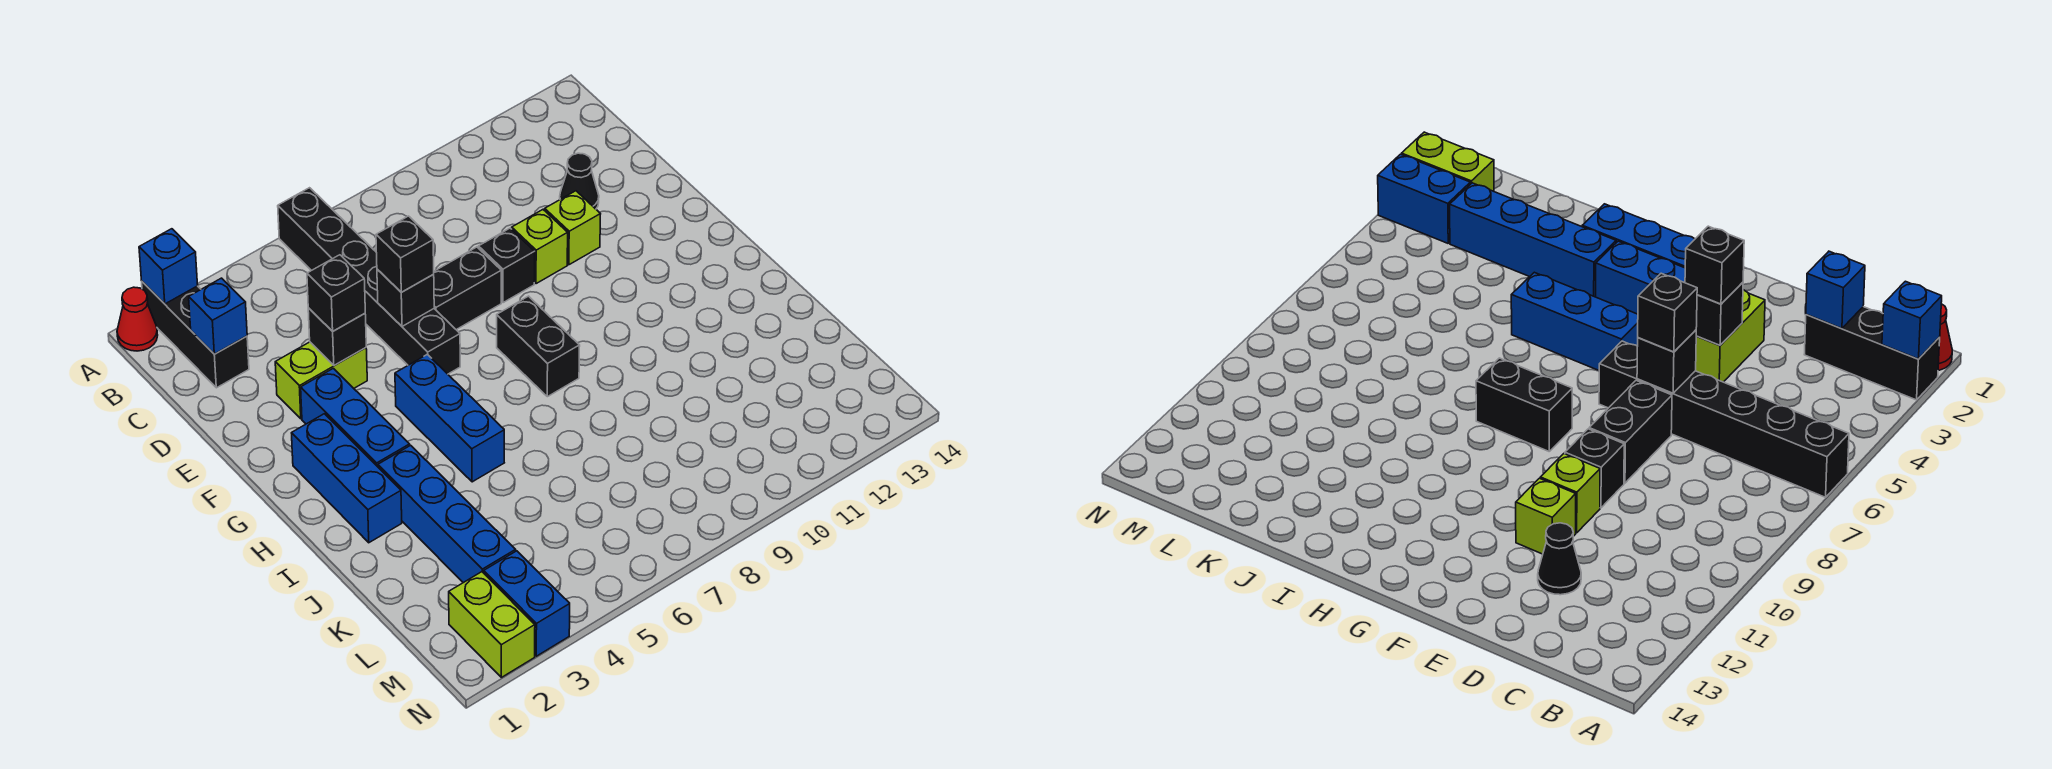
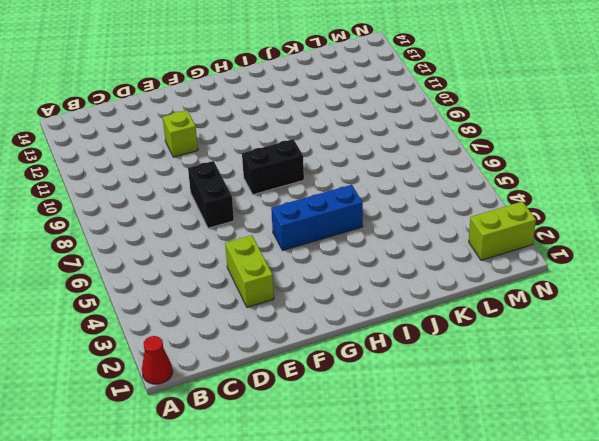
none -> black brick A2:C2 level 1
none -> black brick A6:F6 level 1
none -> black cone D12 level 1

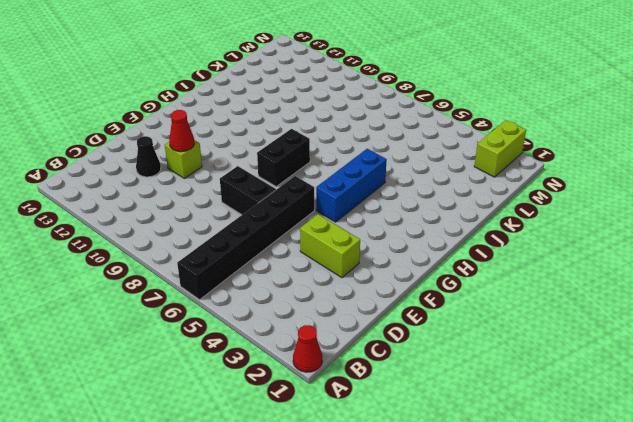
red cone E11 level 2 -> none
none -> black brick A2:C2 level 1
none -> black brick E9 level 1
none -> lime brick E10 level 1

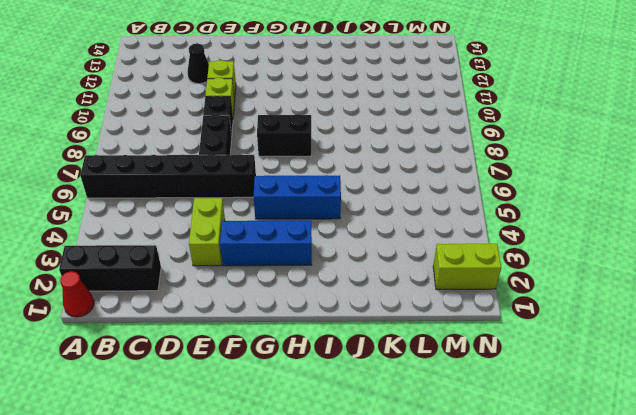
none -> blue brick G2:I2 level 1
none -> blue brick I3:L3 level 1
none -> blue brick M3:N3 level 1

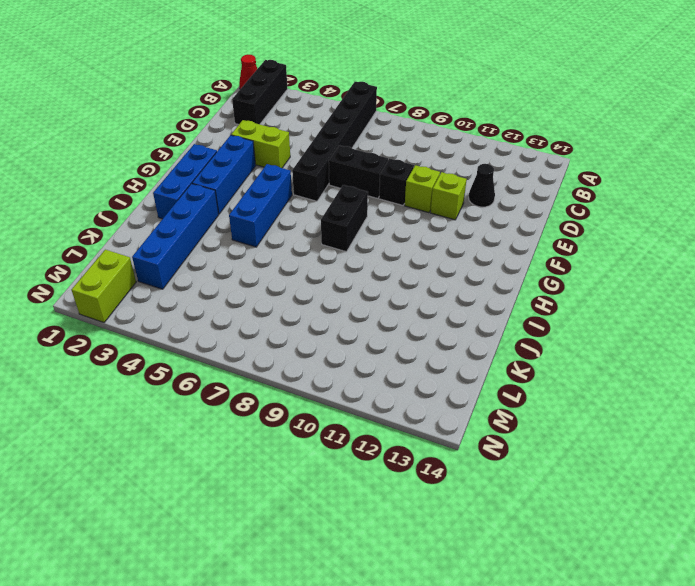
none -> blue brick M3:N3 level 1
none -> blue brick A2 level 2
none -> blue brick C2 level 2

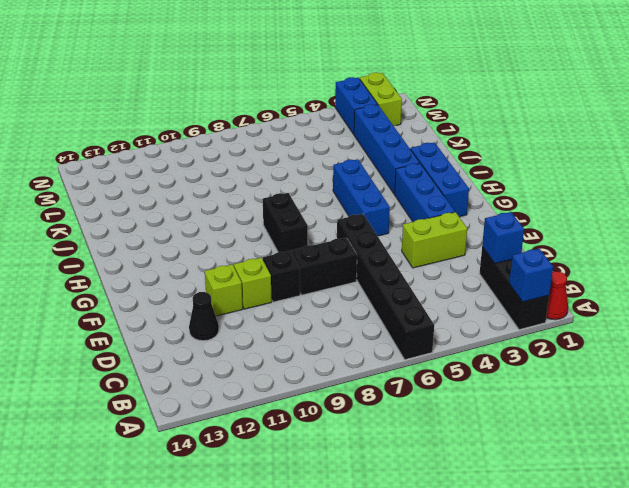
none -> black brick E4 level 2
none -> black brick E6 level 2
none -> black brick E4 level 3

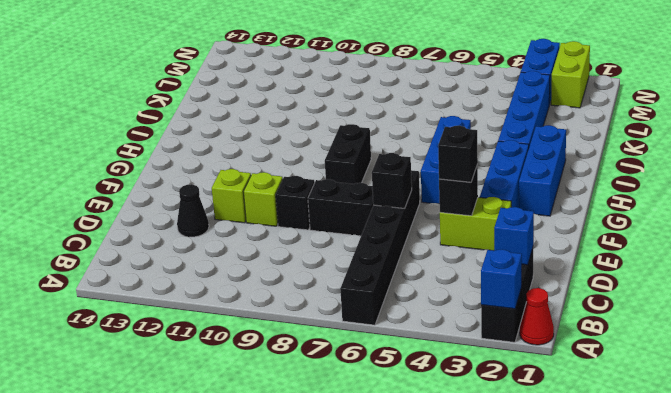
none -> black brick E6 level 3

